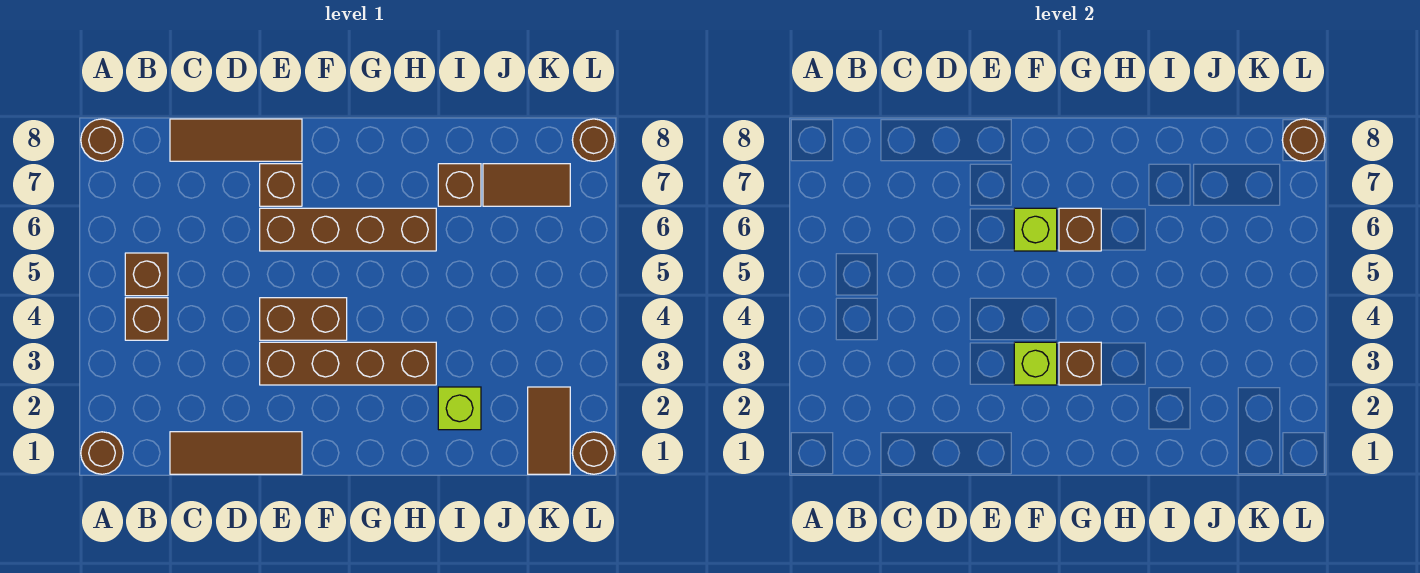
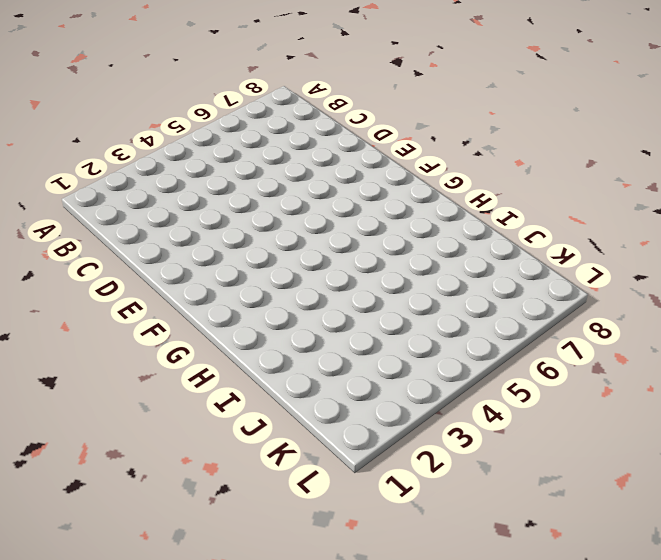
none -> brown round brick A1 level 1
none -> brown round brick A8 level 1
none -> brown brick B4 level 1

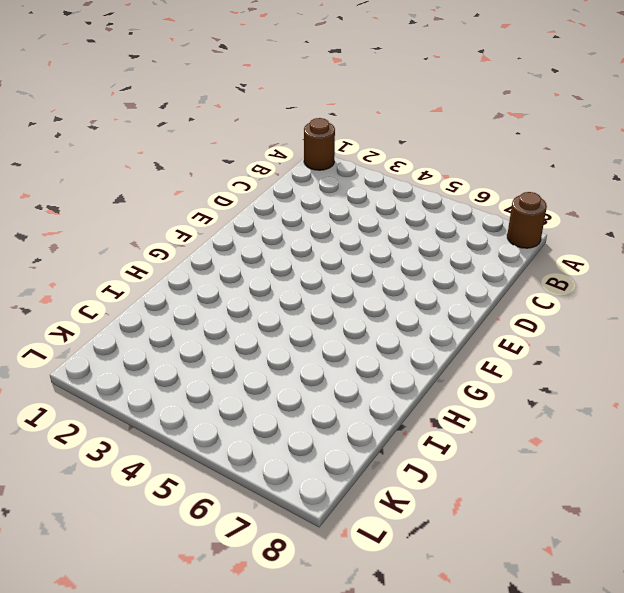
none -> brown brick B4 level 1
none -> brown brick B5 level 1
none -> brown tile C1:E1 level 1

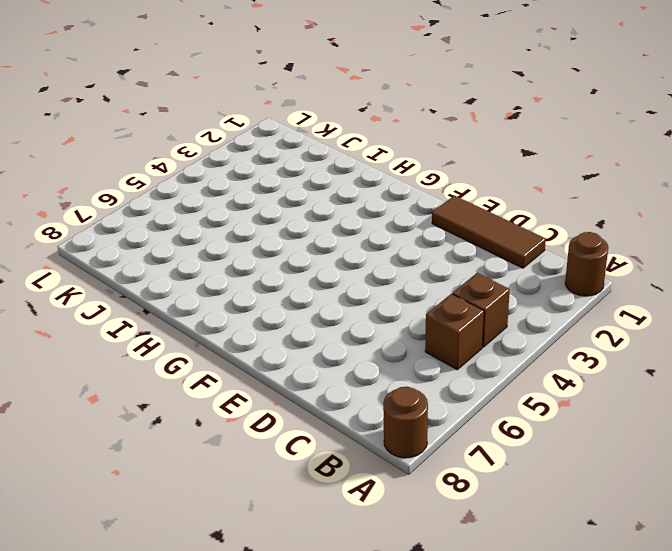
none -> brown tile C8:E8 level 1
none -> brown brick E3:H3 level 1
none -> brown brick E4:F4 level 1

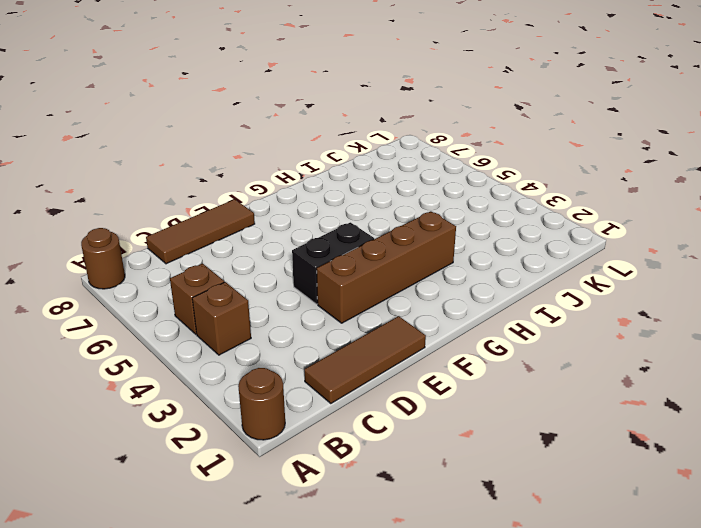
black brick E4:F4 level 1 -> brown brick E4:F4 level 1
none -> brown brick E6:H6 level 1
none -> brown brick E7 level 1
none -> lime brick I2 level 1

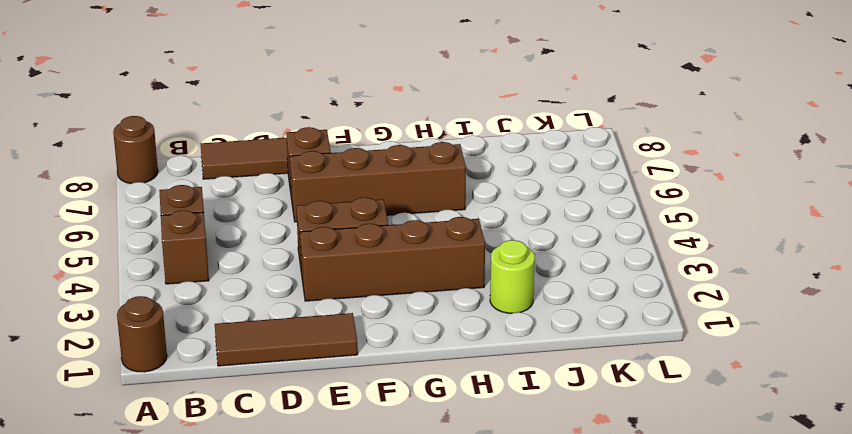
lime round brick I2 level 1 -> lime brick I2 level 1
none -> brown brick I7 level 1
none -> brown tile J7:K7 level 1
none -> brown tile K1:K2 level 1

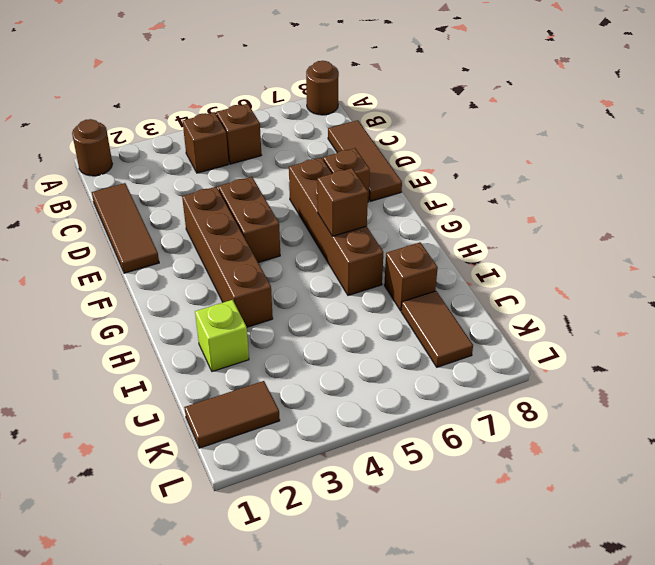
none -> brown round brick L1 level 1
none -> brown round brick L8 level 1
none -> lime brick F3 level 2

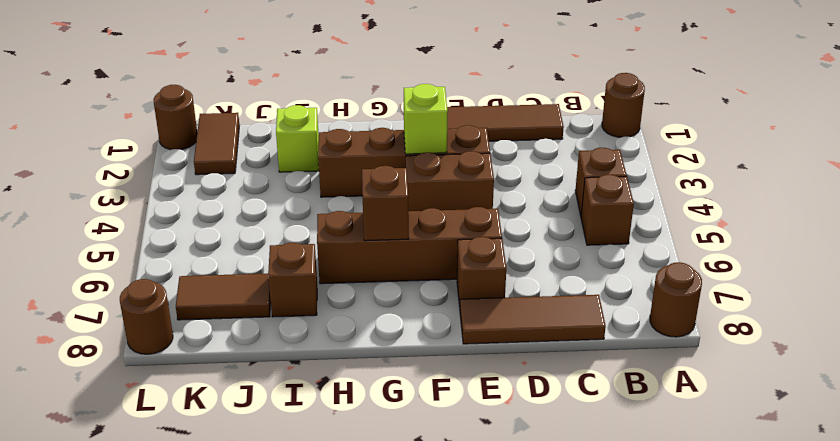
none -> lime brick F6 level 2
none -> brown brick G3 level 2
none -> brown round brick L8 level 2

